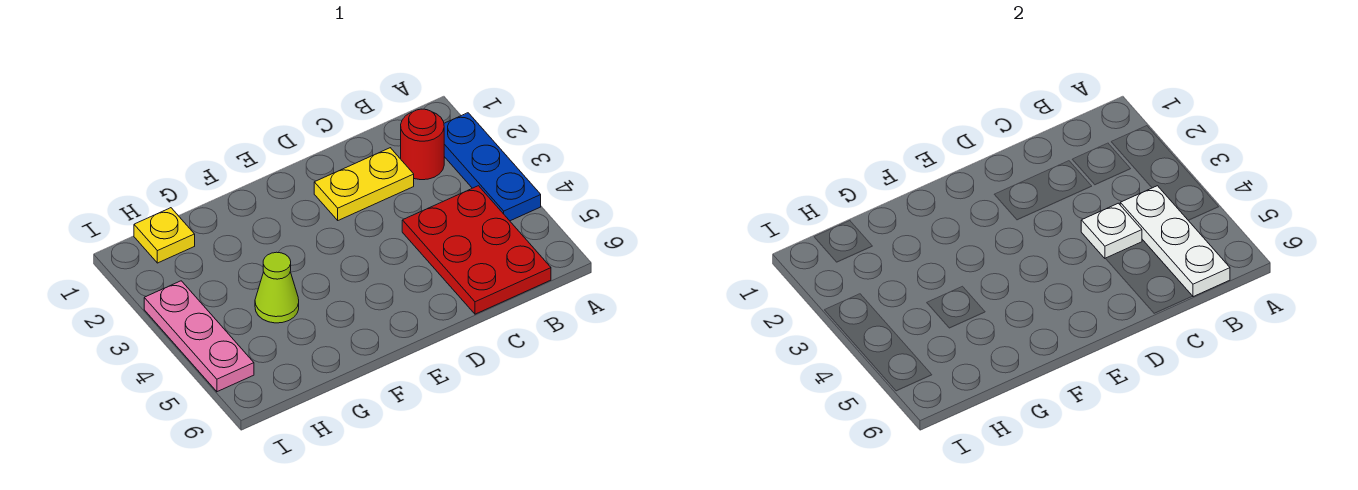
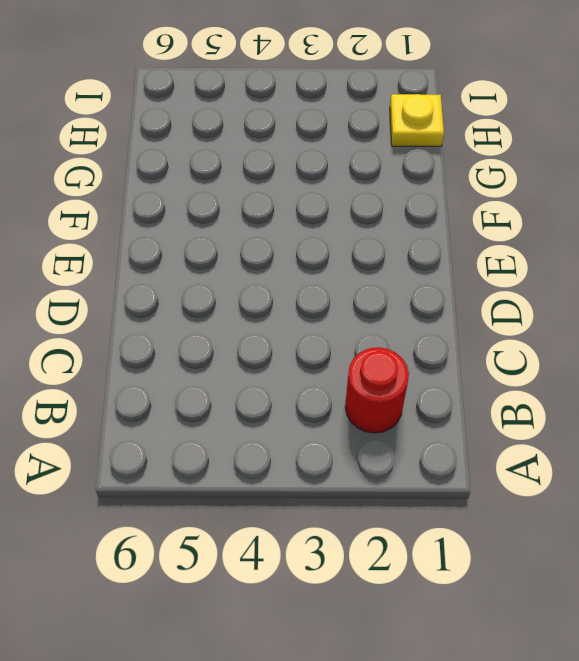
none -> blue plate A2:A4 level 1
none -> red plate B4:C6 level 1

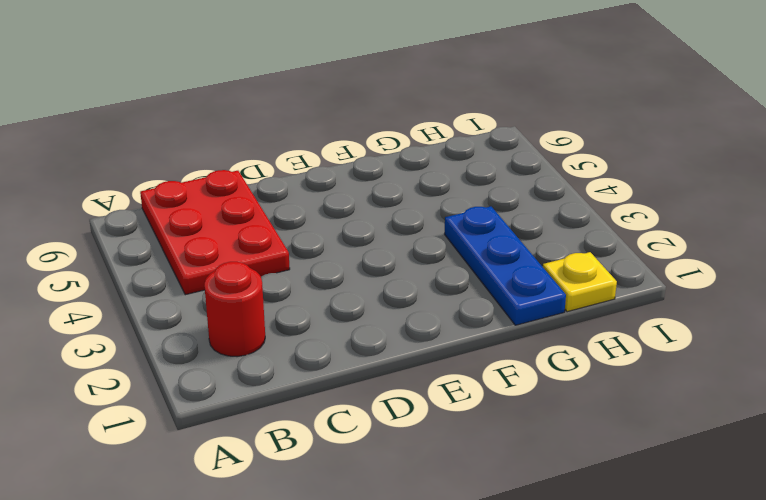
blue plate G1:G3 level 1 -> blue plate A2:A4 level 1
none -> yellow plate C2:D2 level 1
none -> lime cone G4 level 1

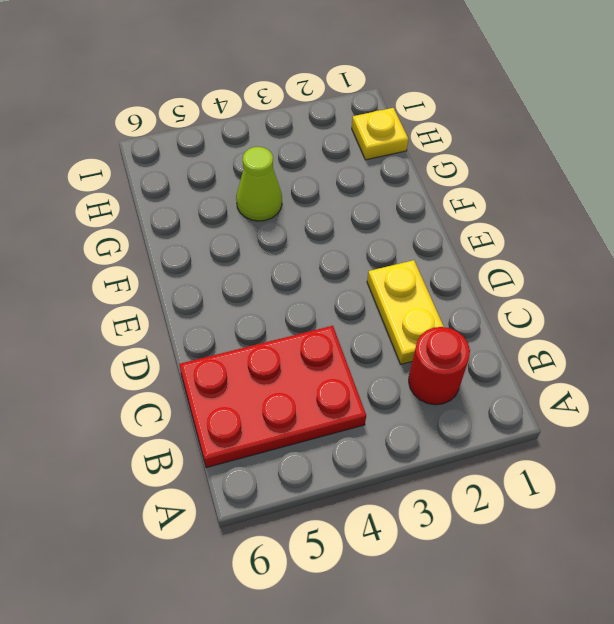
none -> blue plate A2:A4 level 1
none -> pink plate I3:I5 level 1

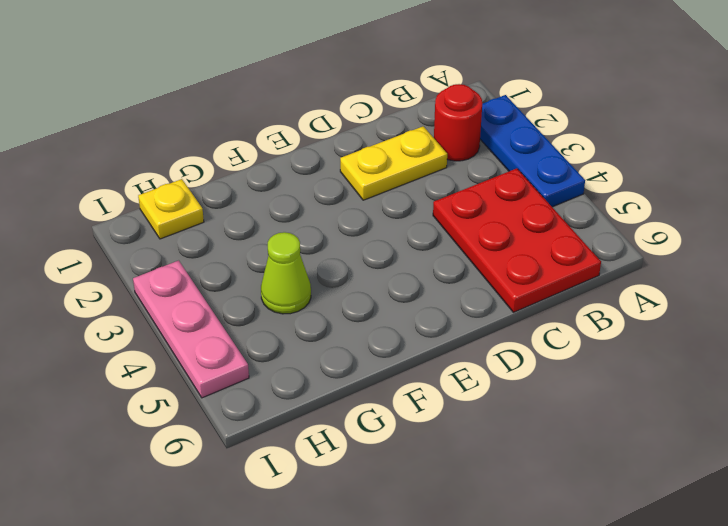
none -> white plate B4:B6 level 2
none -> white plate C4 level 2

